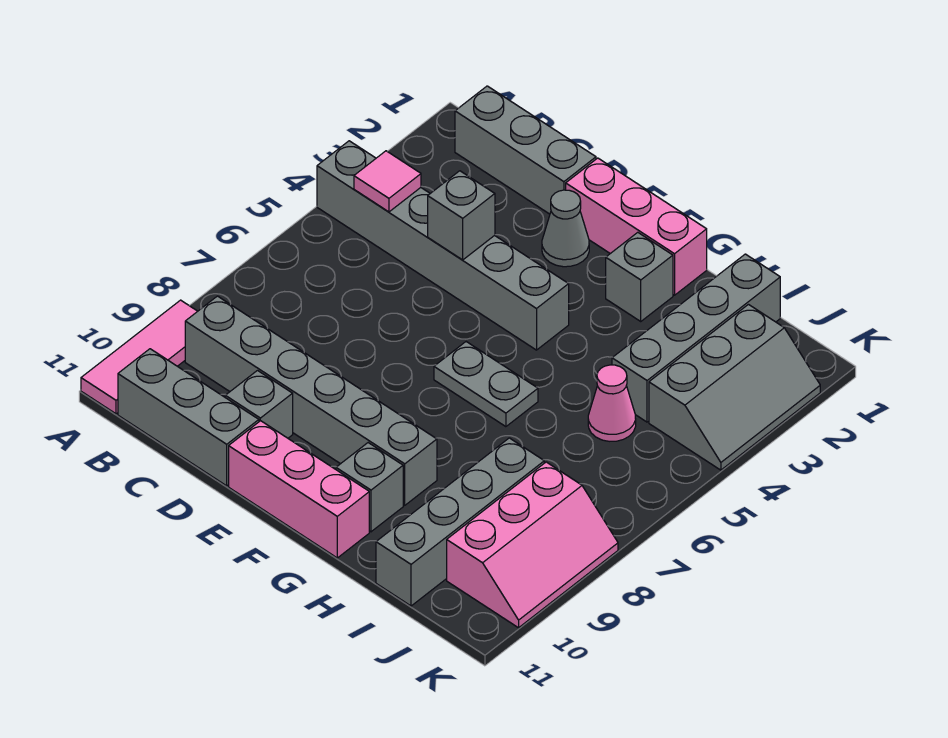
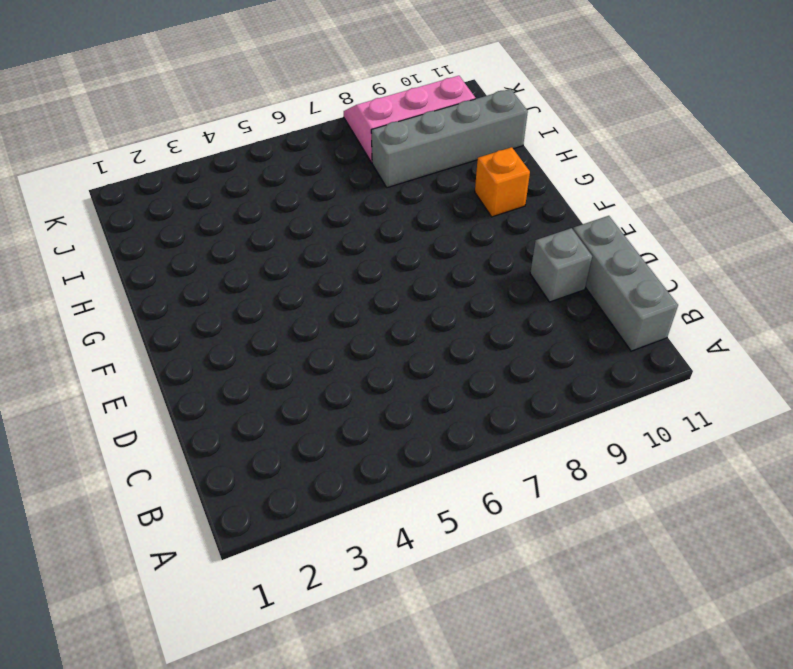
orange brick G10 level 1 -> grey brick G10 level 1
none -> grey brick A4:F4 level 1
none -> pink tile A9:A11 level 1
none -> grey brick B1:D1 level 1

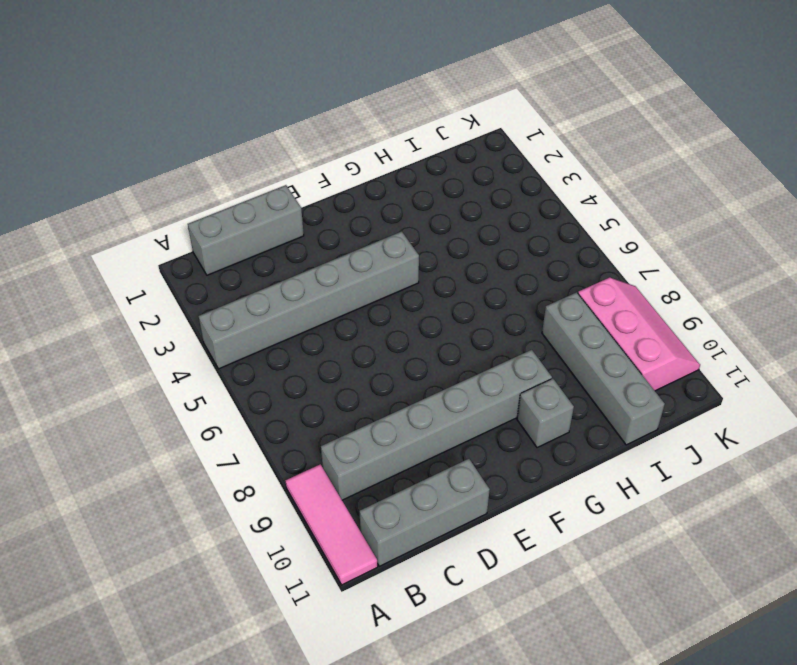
none -> grey brick D10 level 1
none -> pink brick E1:G1 level 1
none -> grey cone E2 level 1

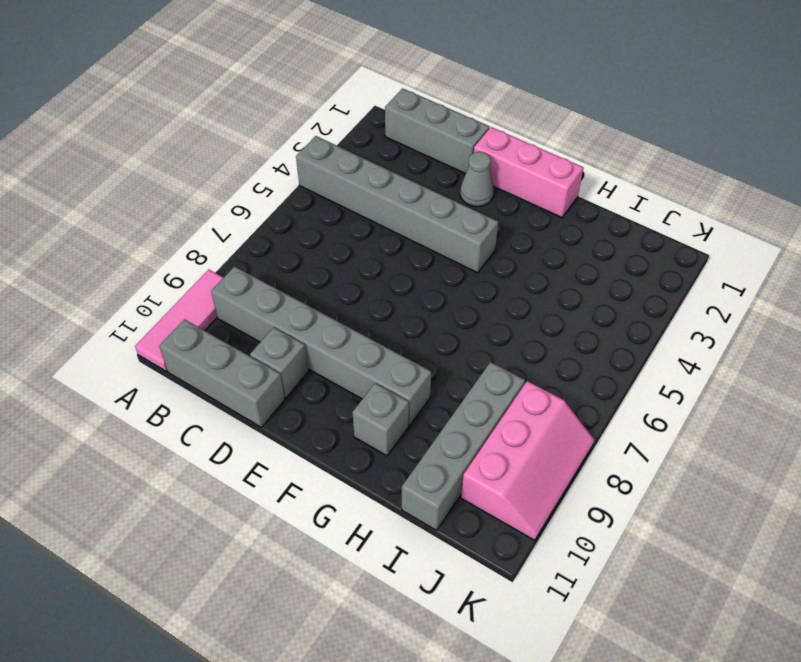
none -> pink brick E11:G11 level 1
none -> grey plate F6:G6 level 1
none -> grey brick G2 level 1

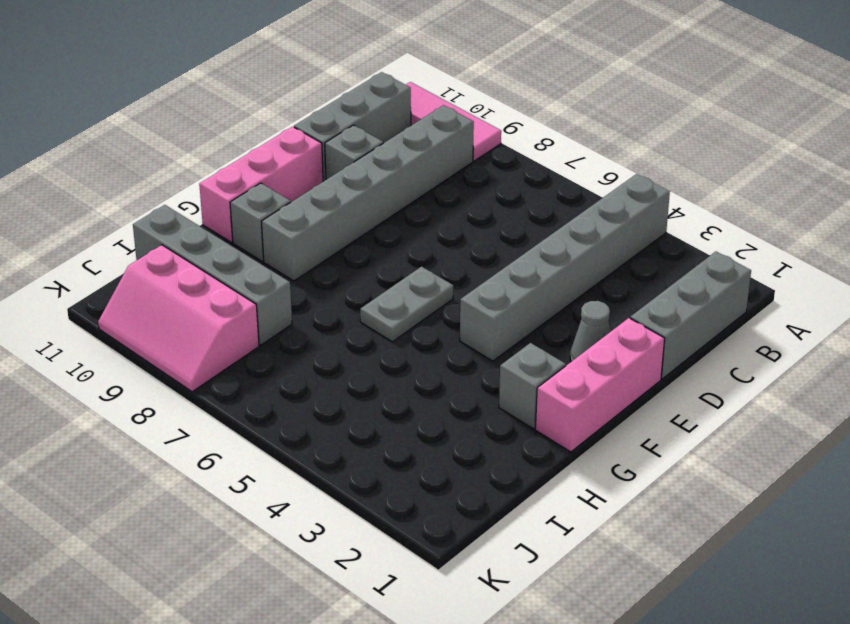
none -> grey brick I1:I4 level 1
none -> pink cone I5 level 1
none -> grey slope J2:K4 level 1 top J

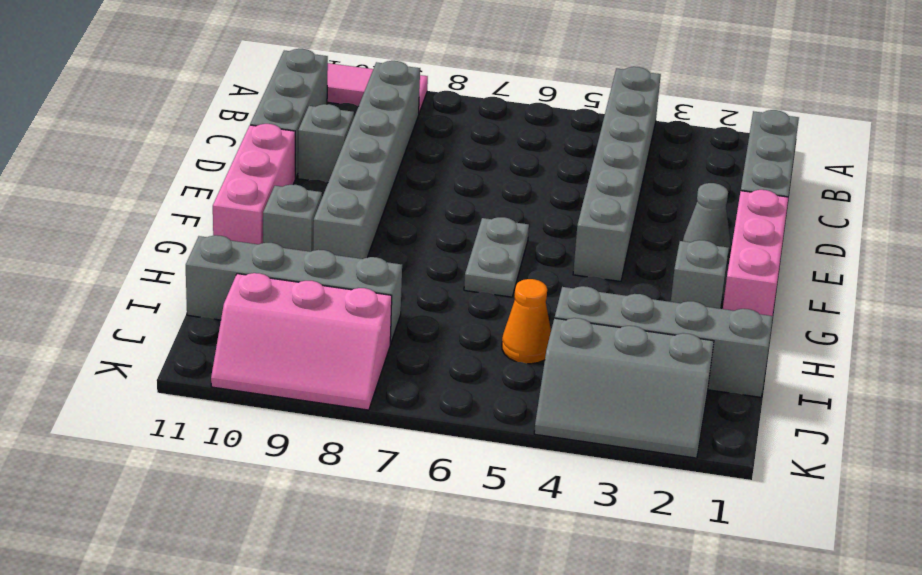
orange cone I5 level 1 -> pink cone I5 level 1
none -> pink tile B4 level 2
none -> grey brick D4 level 2

